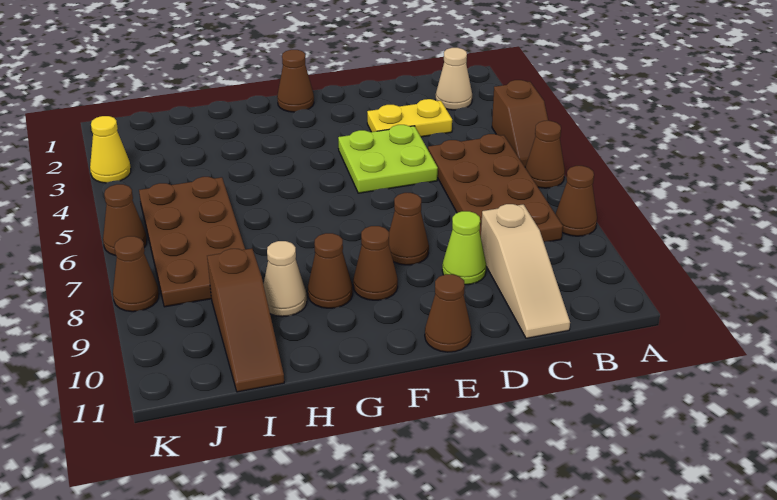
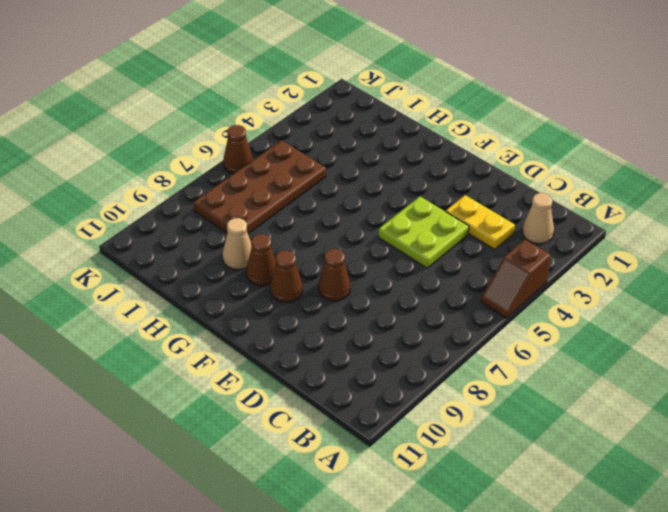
none -> brown cone A6 level 1
none -> brown cone A8 level 1
none -> brown plate B5:C8 level 1

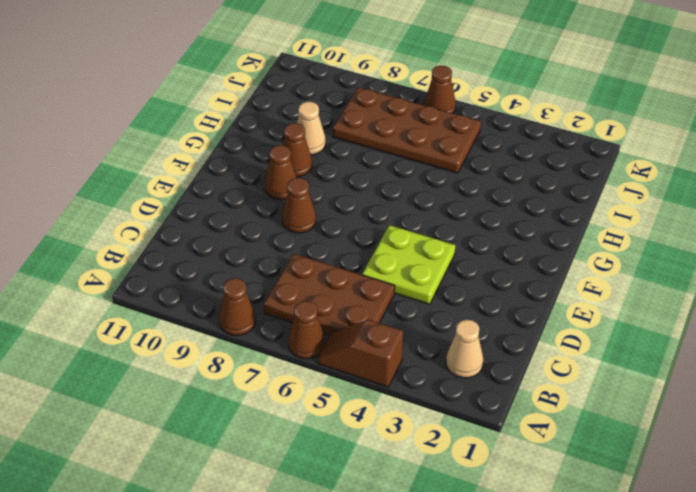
brown plate B5:C7 level 1 -> brown plate B5:C8 level 1
none -> yellow plate C3:D3 level 1
none -> tan slope C9:C11 level 1 top 9
none -> lime cone D9 level 1

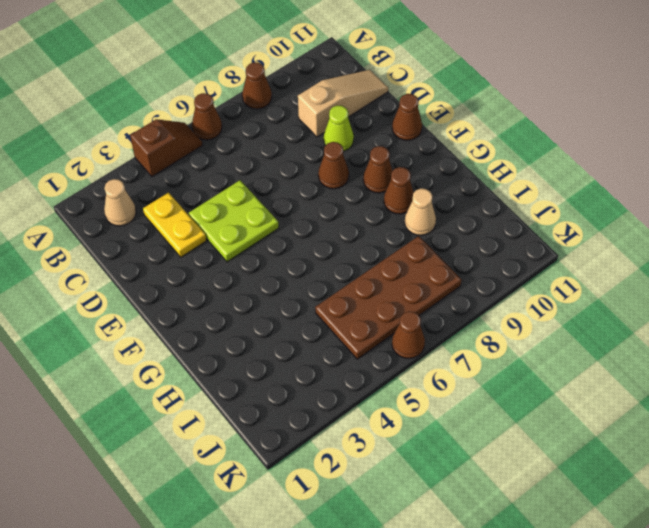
none -> brown plate B5:C8 level 1
none -> brown cone F1 level 1
none -> brown slope I9:I11 level 1 top 9

